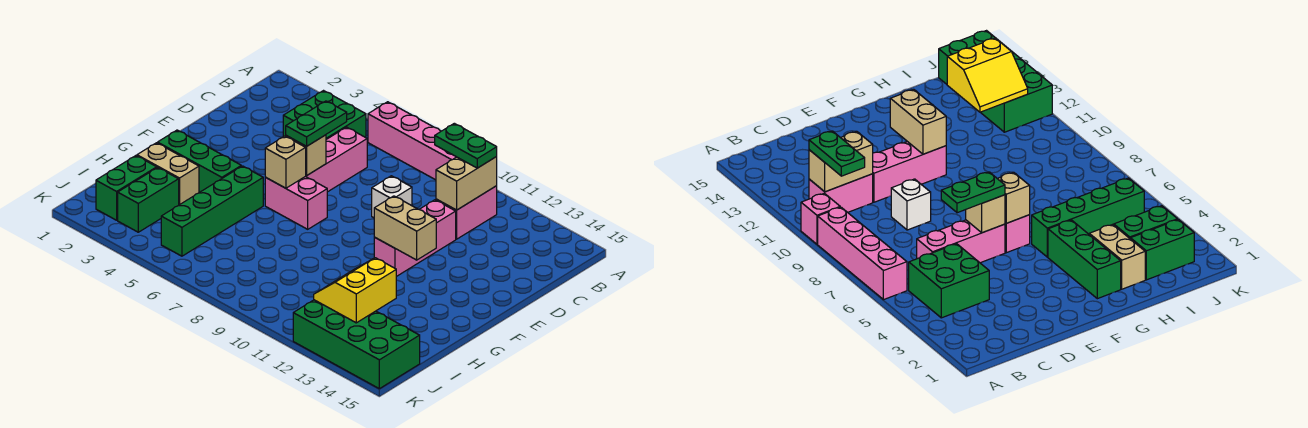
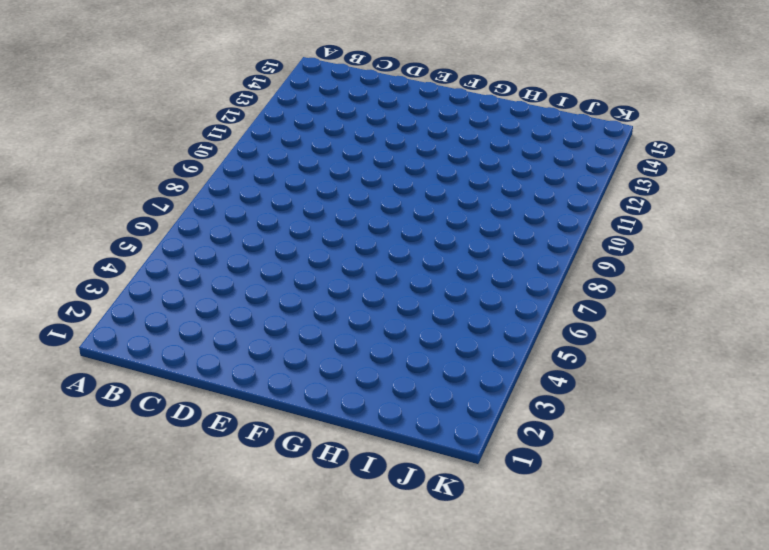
none -> pink brick A6:A9 level 1
none -> pink brick A10 level 1
none -> green brick B4:C5 level 1

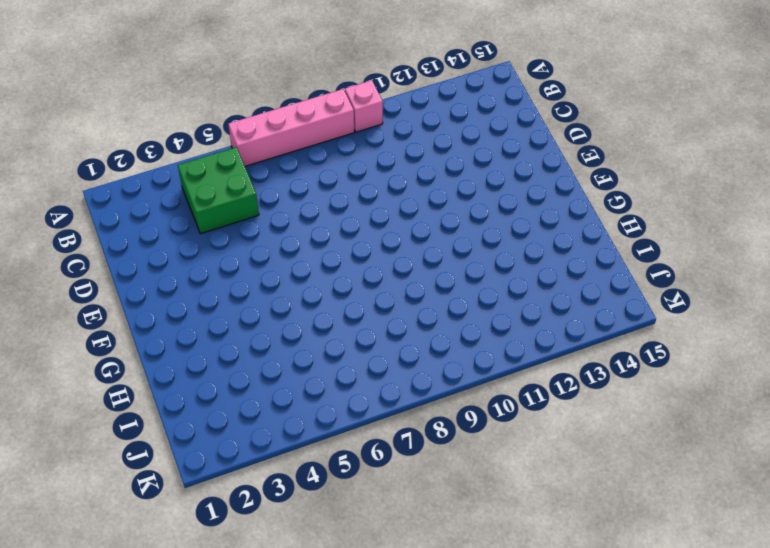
none -> pink brick B11:C11 level 1
none -> pink brick C6:E6 level 1
none -> white brick D9 level 1

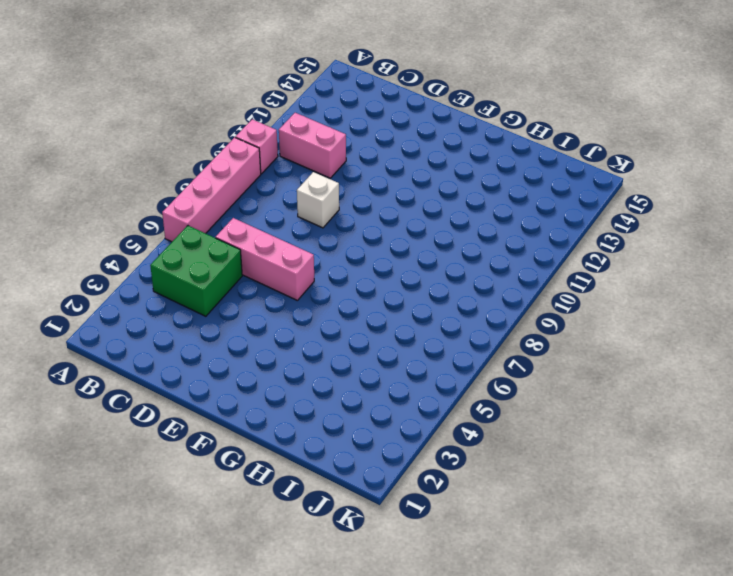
none -> pink brick D11:F11 level 1
none -> pink brick F6:F7 level 1
none -> green brick G2:G4 level 1

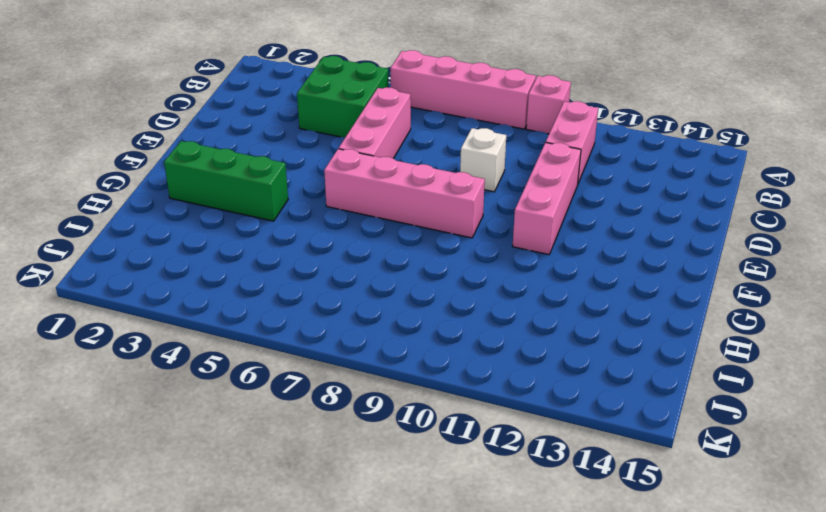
pink brick F6:F9 level 1 -> pink brick F6:F7 level 1
none -> green brick G5:J5 level 1
none -> tan brick H2:H3 level 1
none -> green brick I2:J2 level 1

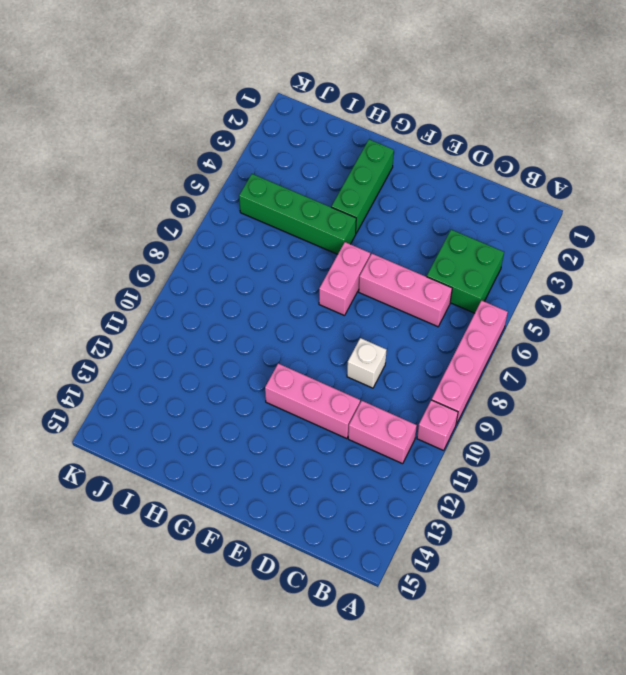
none -> tan brick H2:H3 level 1
none -> green brick I2:J2 level 1
none -> green brick I3:J3 level 1

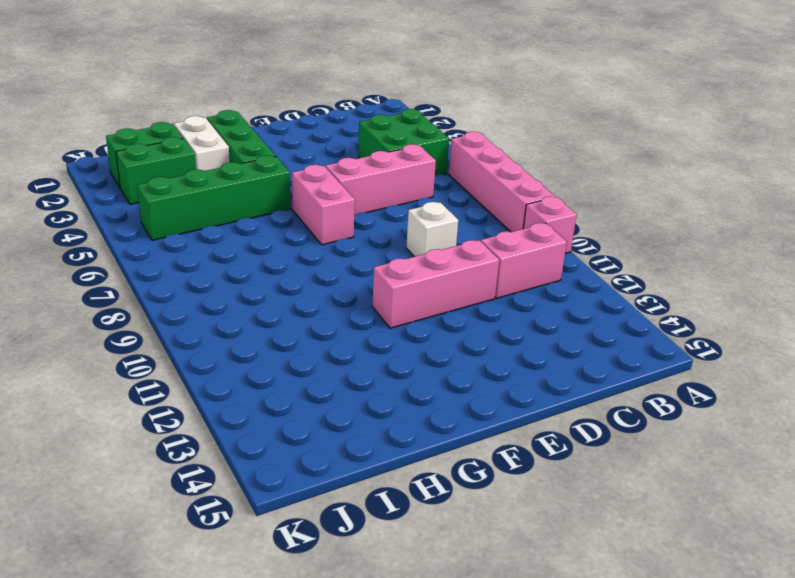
white brick H2:H3 level 1 -> tan brick H2:H3 level 1
none -> green brick J12:K15 level 1
none -> tan brick B11:C11 level 2
none -> tan brick E6 level 2

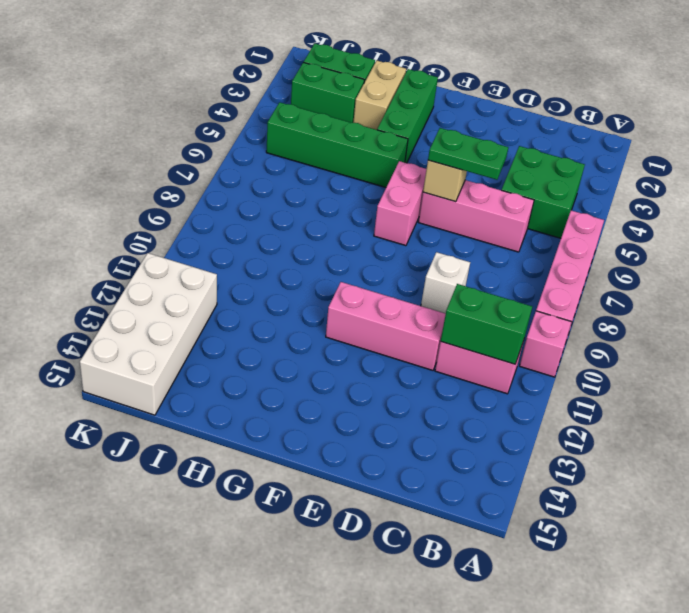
green brick B11:C11 level 2 -> tan brick B11:C11 level 2
white brick J12:K15 level 1 -> green brick J12:K15 level 1
none -> tan brick F6 level 2
none -> tan brick F11:F12 level 2
none -> yellow slope I12:J13 level 2 top 13

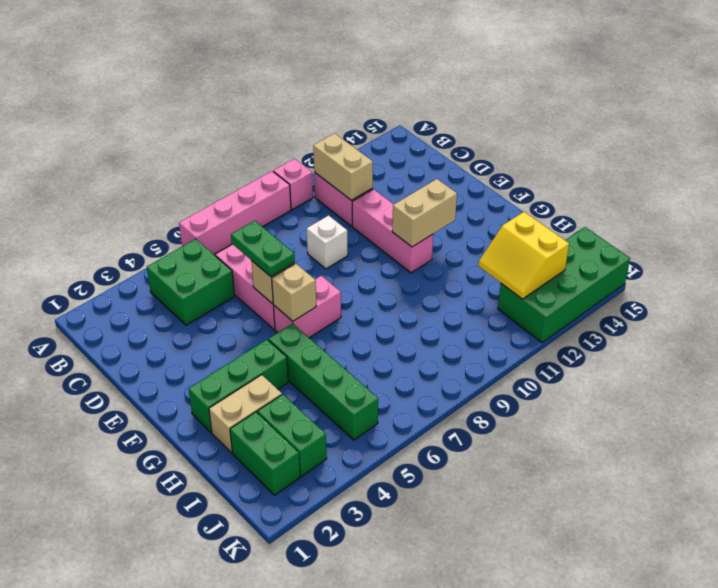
none -> green plate B10:B11 level 3

